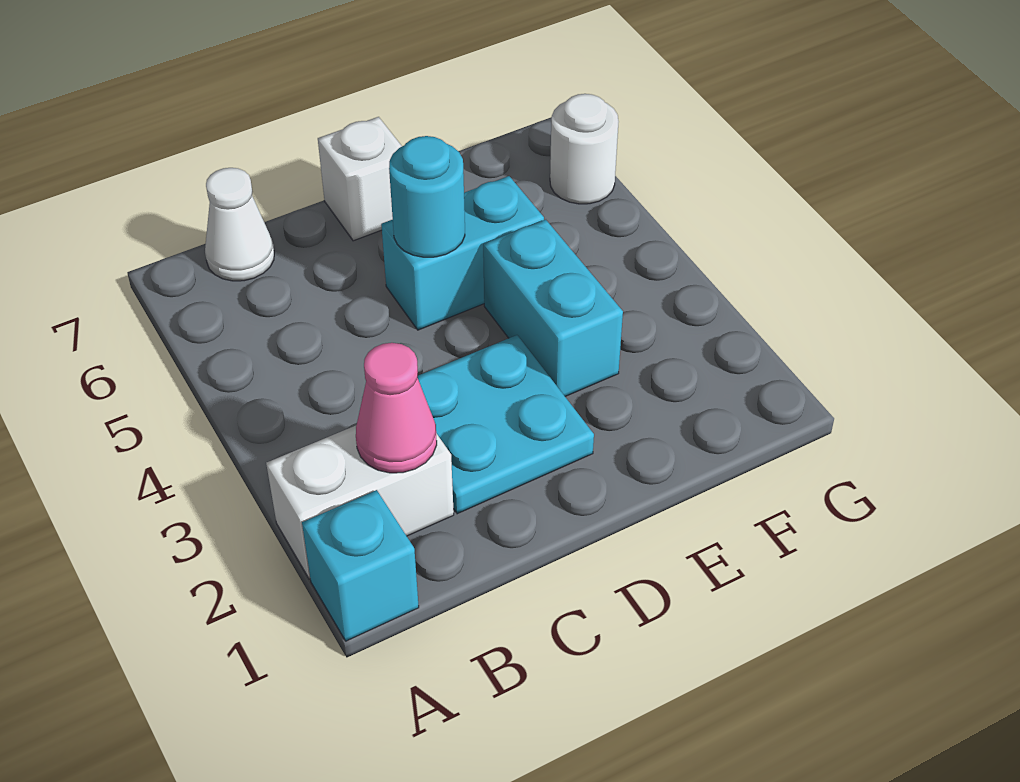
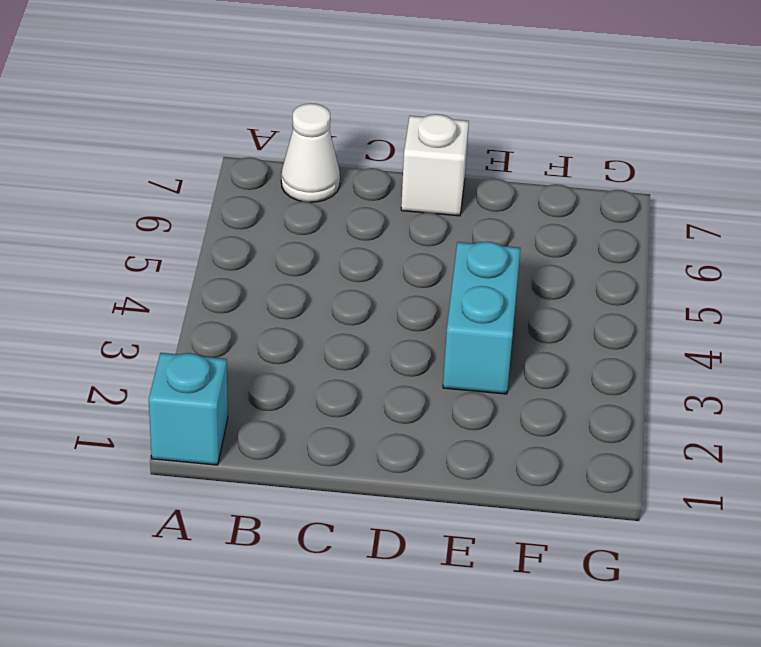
none -> white brick A2:B2 level 1
none -> cyan plate C2:D3 level 1

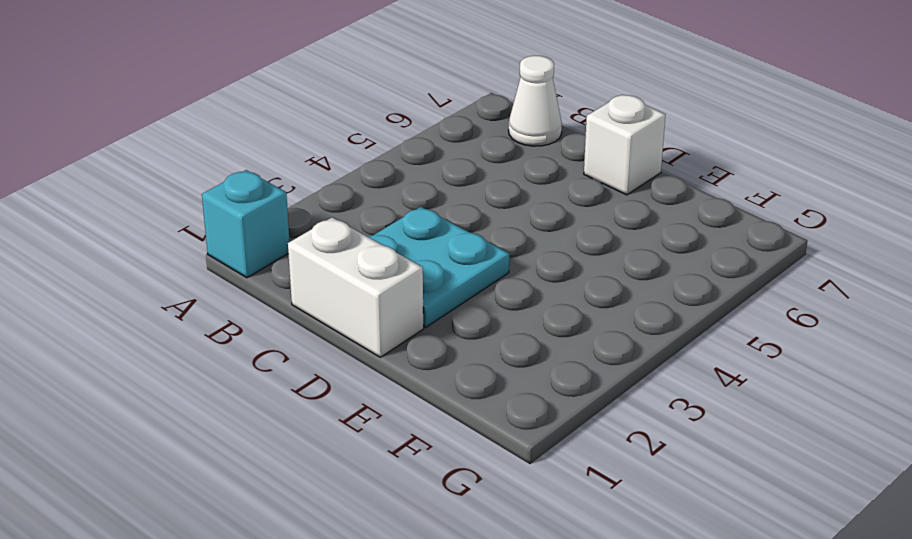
white brick C1:D1 level 1 -> white brick A2:B2 level 1
none -> cyan brick D5:E5 level 1
none -> cyan brick E3:E4 level 1

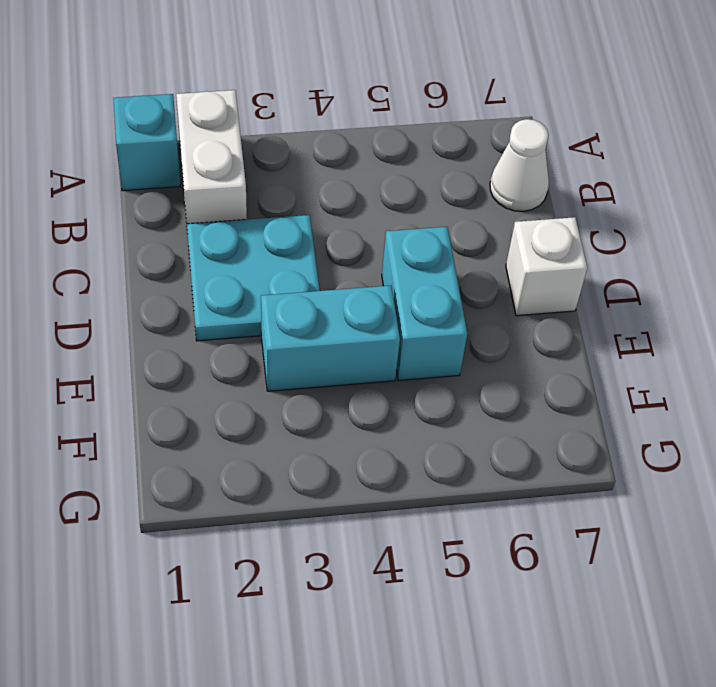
none -> white round brick G6 level 1
none -> pink cone B2 level 2

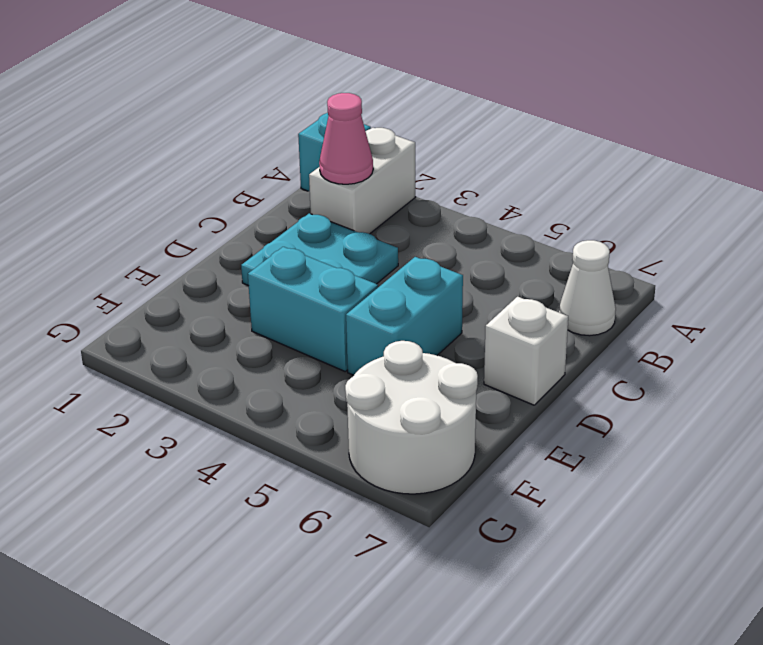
white round brick F6:G7 level 1 -> white round brick G6 level 1
none -> cyan round brick D5 level 2

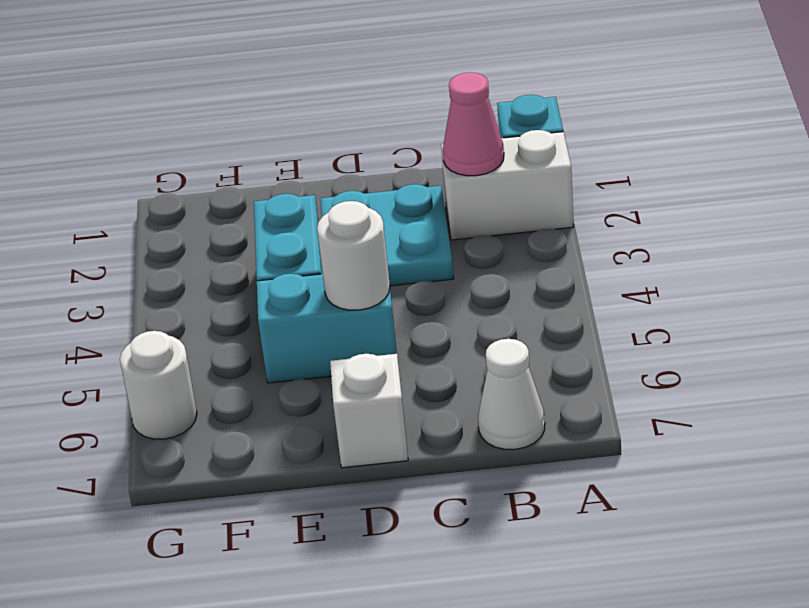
white round brick D5 level 2 -> cyan round brick D5 level 2

